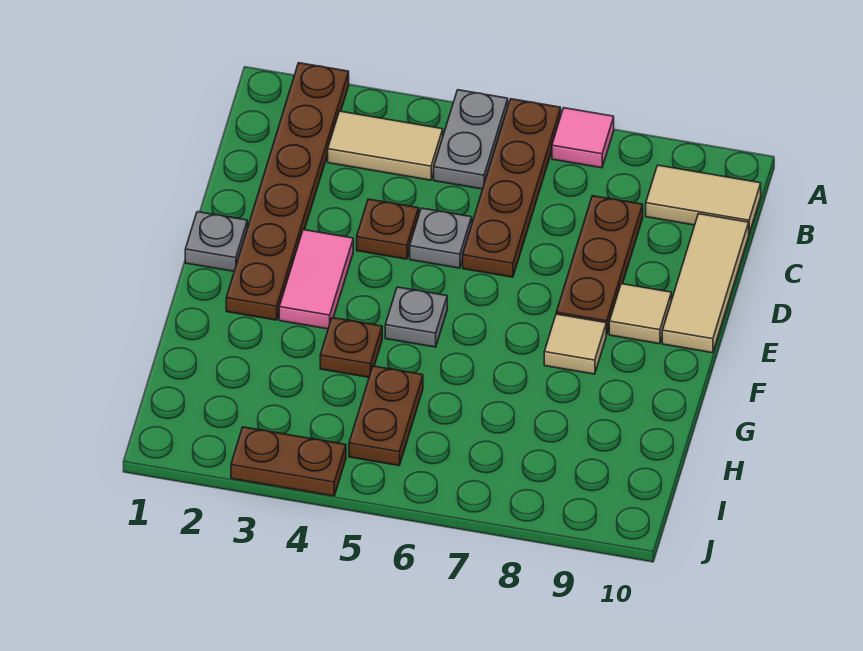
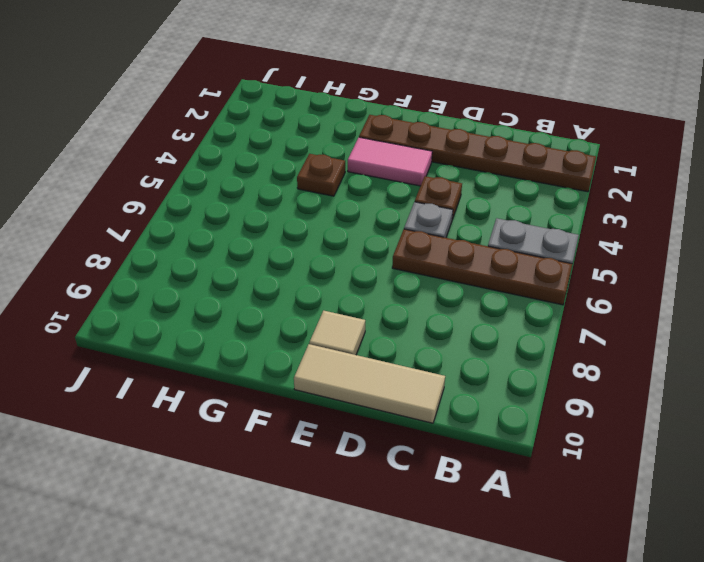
none -> pink tile A7 level 1
none -> tan tile B3:B4 level 1
none -> tan tile B9:B10 level 1

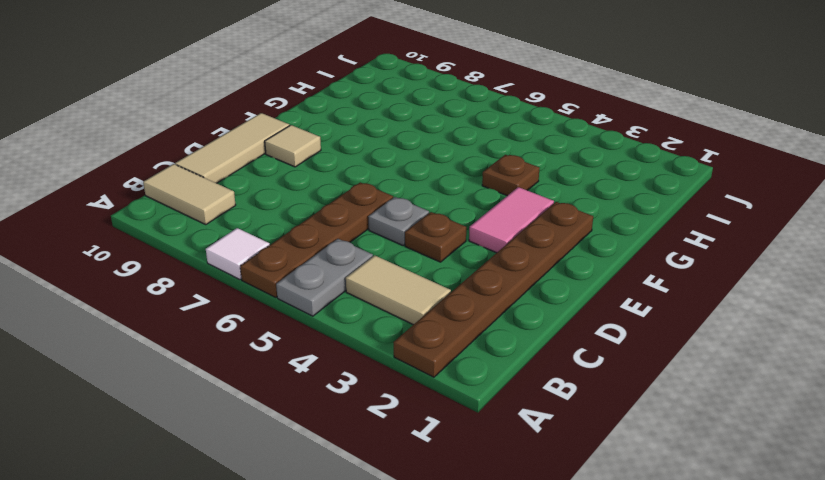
white tile A7 level 1 -> pink tile A7 level 1
none -> brown plate C8:E8 level 1
none -> grey plate E1 level 1
none -> grey plate F5 level 1

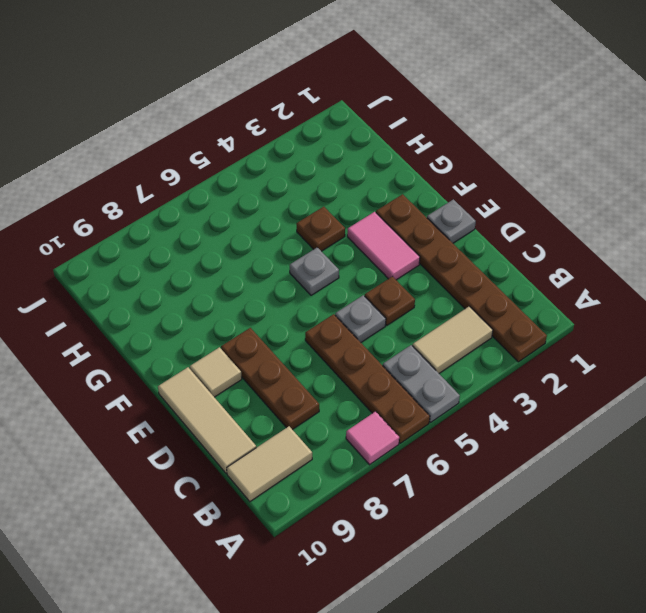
none -> tan tile F8 level 1
none -> brown plate H5:I5 level 1
none -> brown plate J3:J4 level 1

